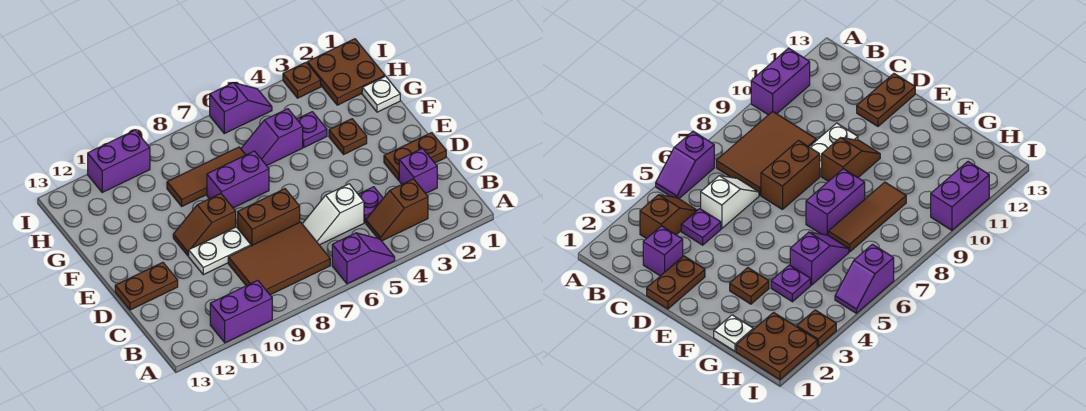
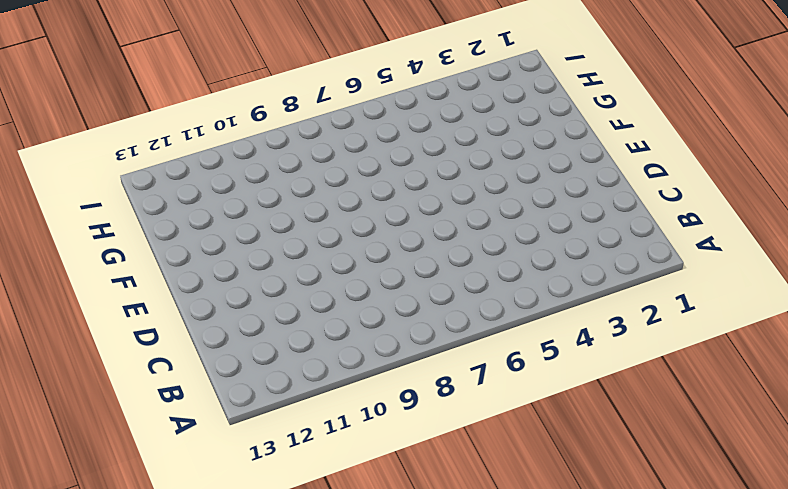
none -> purple slope A5:A6 level 1 top 6
none -> purple brick A10:A11 level 1
none -> brown slope B3:B4 level 1 top 3

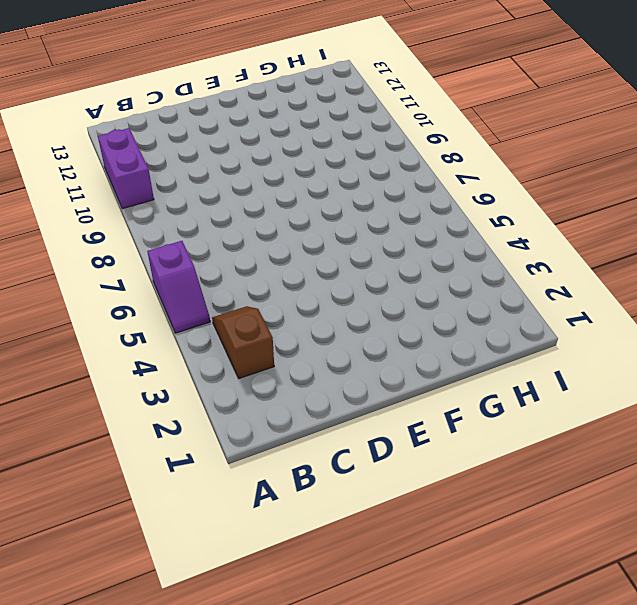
none -> brown tile B7:C9 level 1
none -> purple brick C2 level 1
none -> purple plate C4 level 1

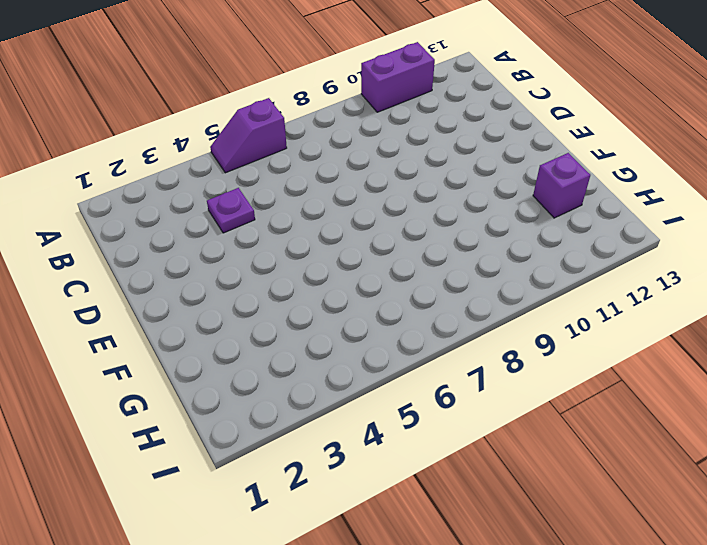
purple brick G12 level 1 -> purple brick C2 level 1
none -> brown slope B3:B4 level 1 top 3
none -> brown tile B7:C9 level 1
none -> white slope C5:C6 level 1 top 5

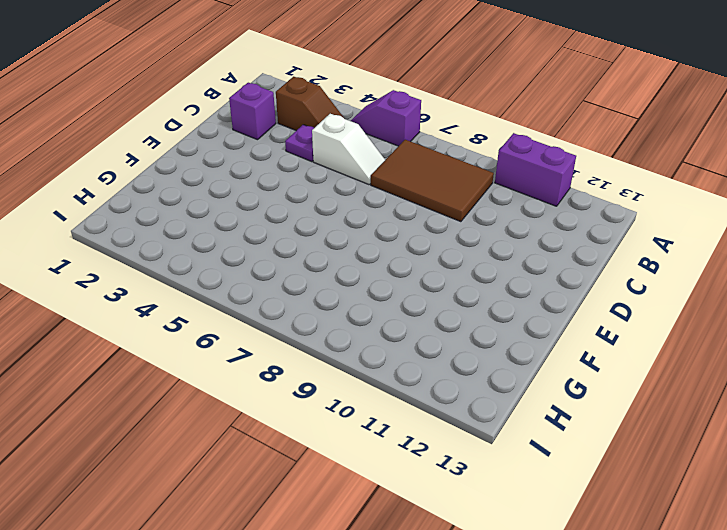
none -> brown plate D1:D2 level 1
none -> brown brick D7:D8 level 1
none -> white plate D9:D10 level 1

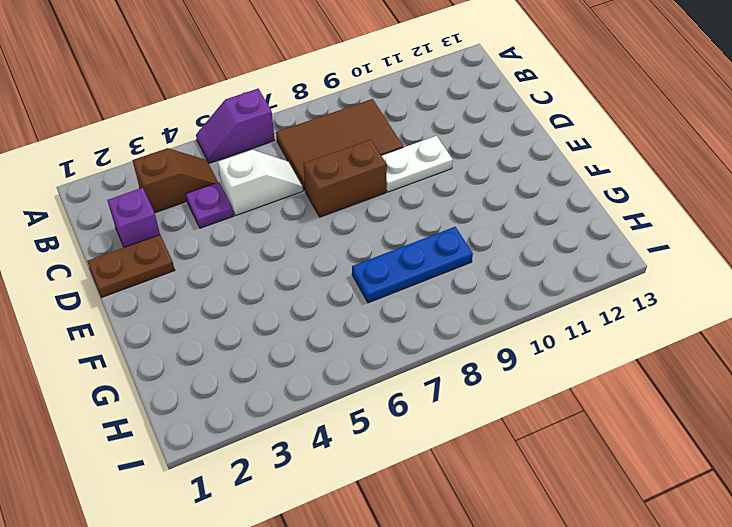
blue plate G7:G9 level 1 -> brown tile G7:G9 level 1
none -> purple brick A10:A11 level 1
none -> brown plate D12:D13 level 1
none -> brown slope E9:E10 level 1 top 9

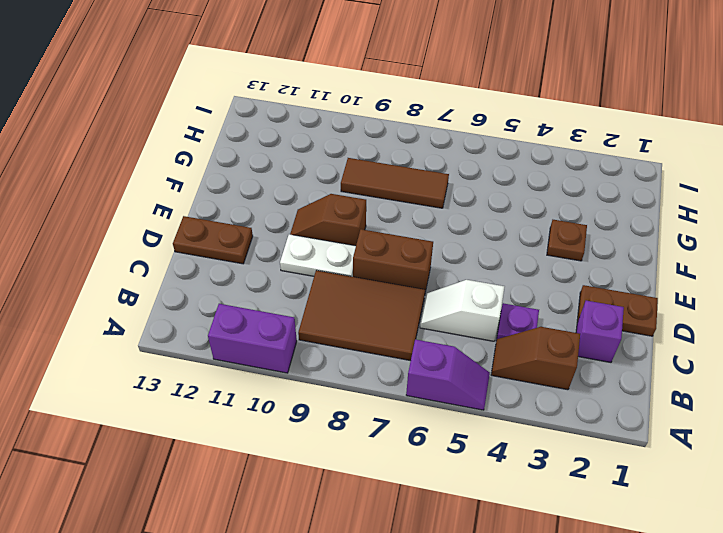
none -> purple brick F7:F8 level 1
none -> white plate G1 level 1
none -> purple plate G4 level 1

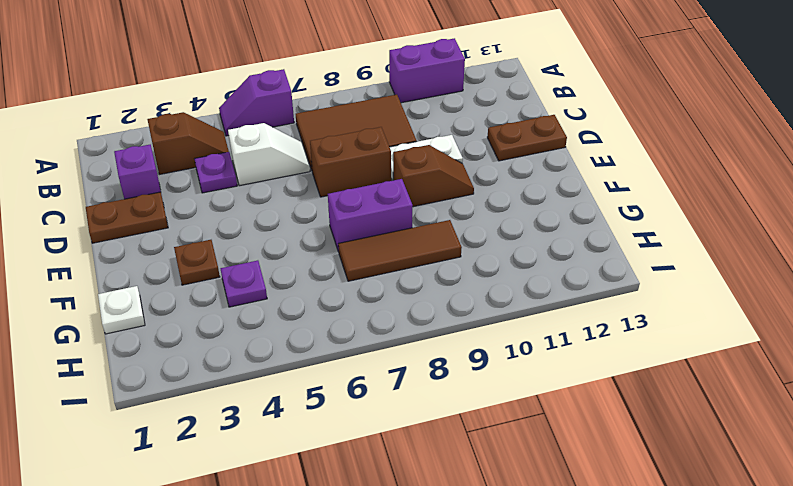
none -> purple slope G5:G6 level 1 top 5
none -> brown plate H1:I2 level 1
none -> brown plate I3 level 1

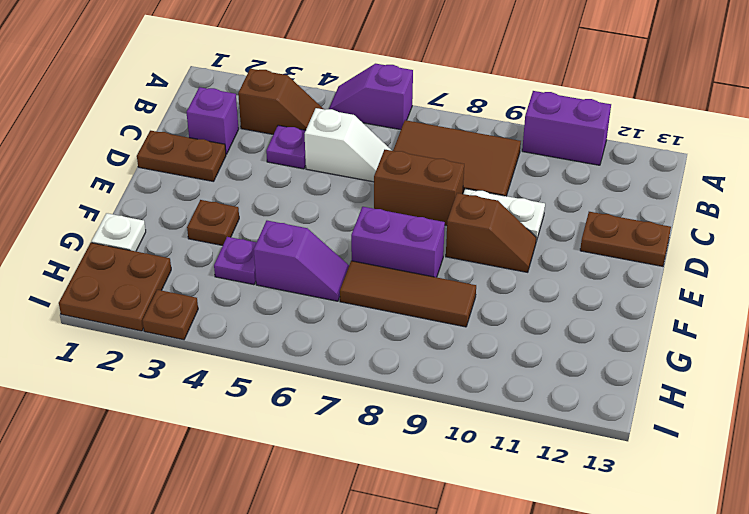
none -> purple slope I5:I6 level 1 top 6
none -> purple brick I10:I11 level 1

